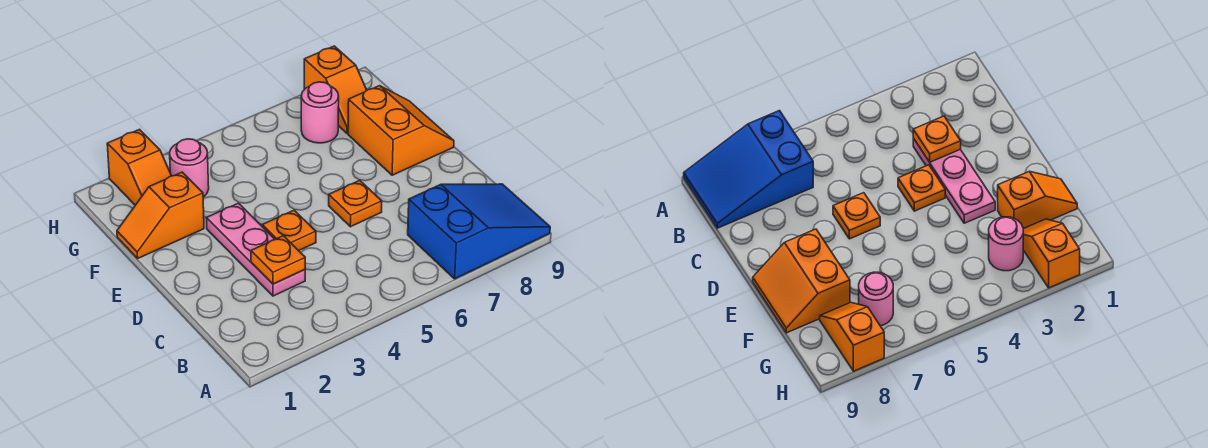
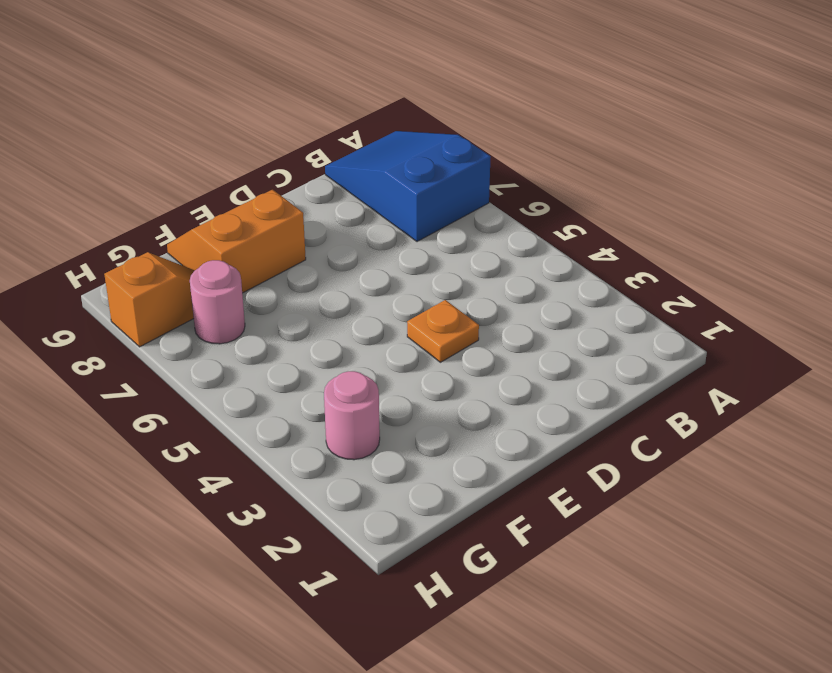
none -> pink plate C3:E3 level 1
none -> orange plate D6 level 1

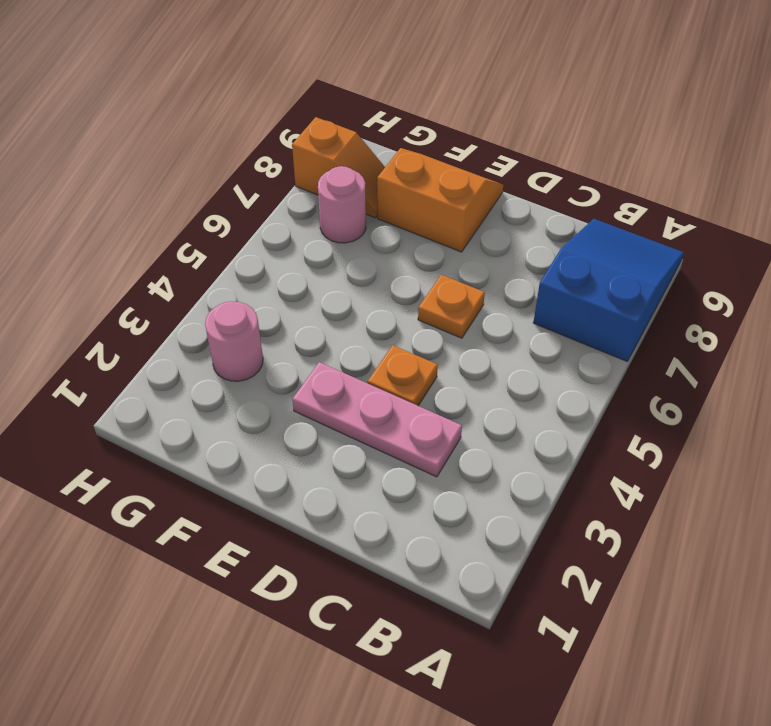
none -> orange slope F1:F2 level 1 top 2
none -> orange slope G2:H2 level 1 top H

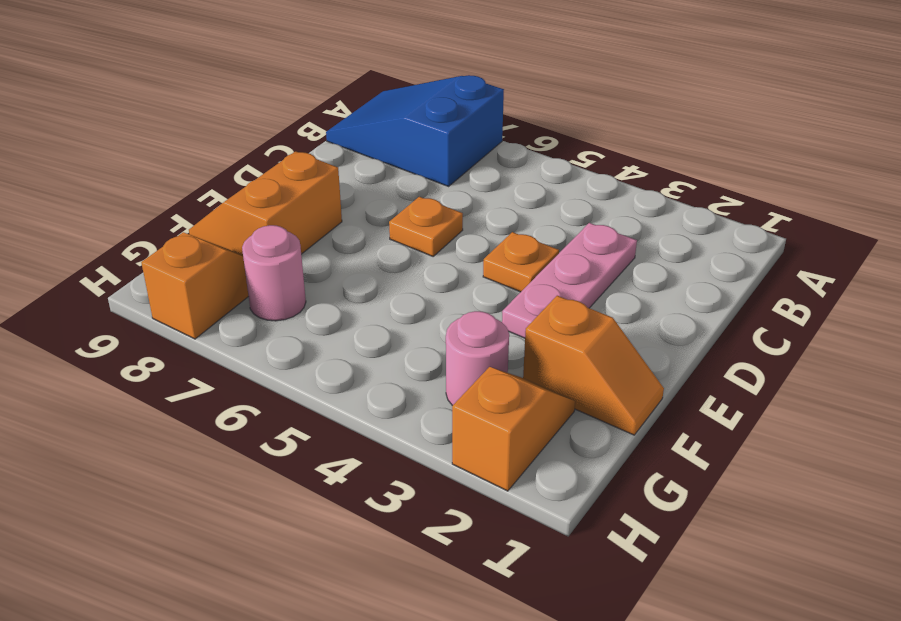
none -> orange plate C3 level 2

